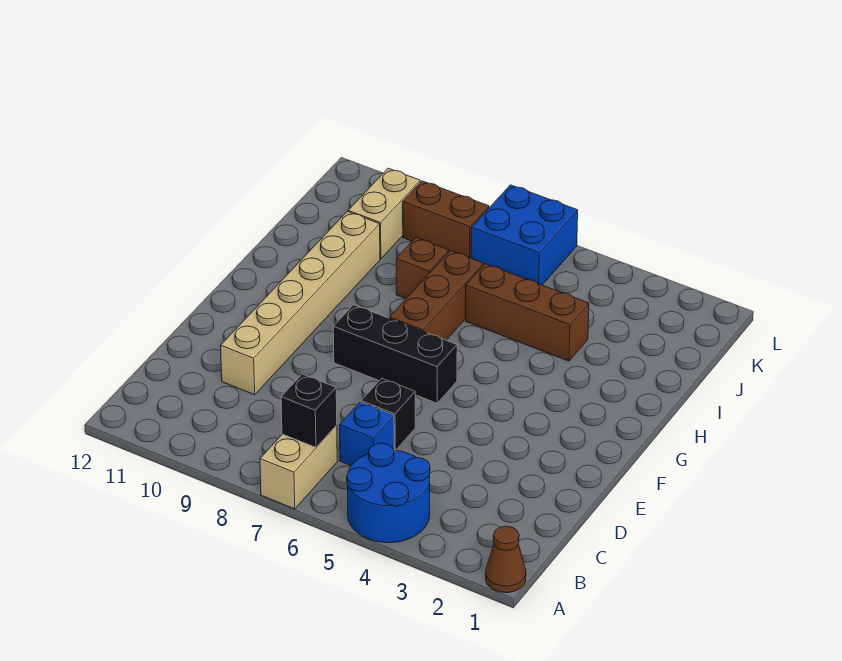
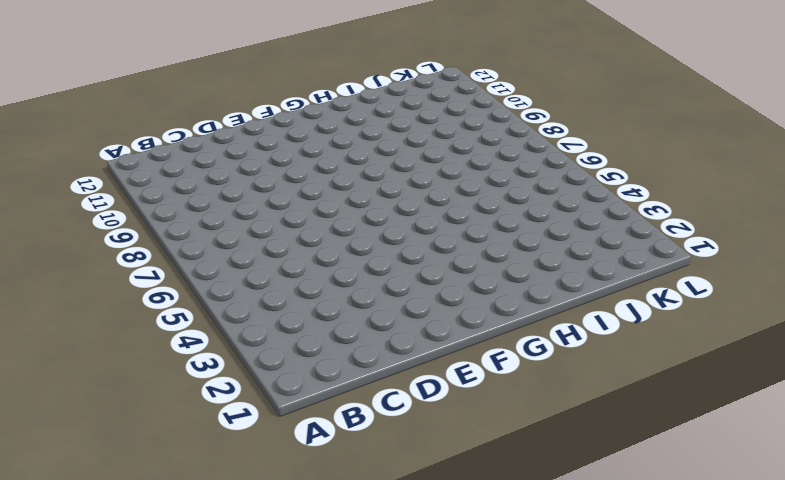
none -> brown cone A1 level 1
none -> blue round brick A4:B5 level 1
none -> tan brick A7:B7 level 1

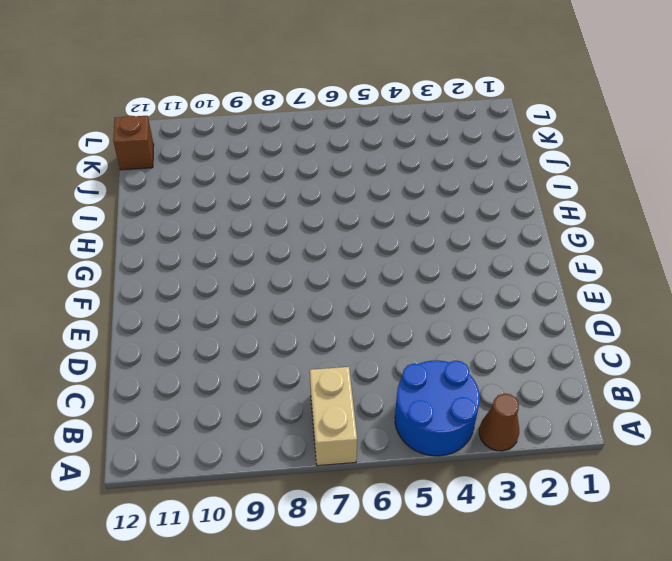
brown cone A3 level 1 -> brown cone A1 level 1
brown brick K12 level 1 -> brown brick I8 level 1
none -> blue brick C6 level 1
none -> black brick D6 level 1
none -> tan brick D10:I10 level 1

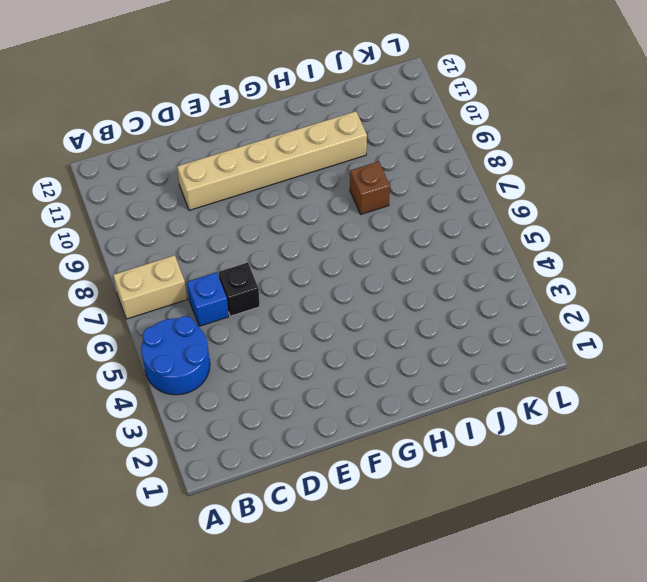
none -> brown cone A1 level 1
none -> black brick F6:F8 level 1
none -> brown brick G7:I7 level 1

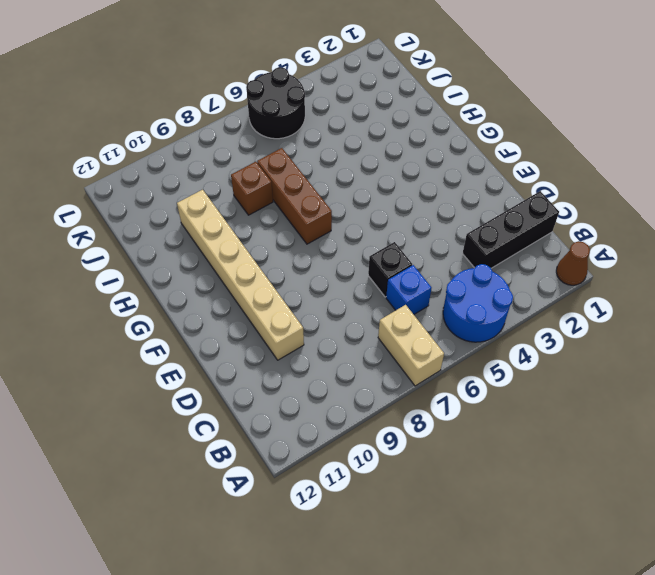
black brick C1:C3 level 1 -> black brick F6:F8 level 1
black round brick K5:L6 level 1 -> blue brick K6:L7 level 1
none -> brown brick I4:I6 level 1
none -> tan brick J10:K10 level 1
none -> brown brick K8:K9 level 1

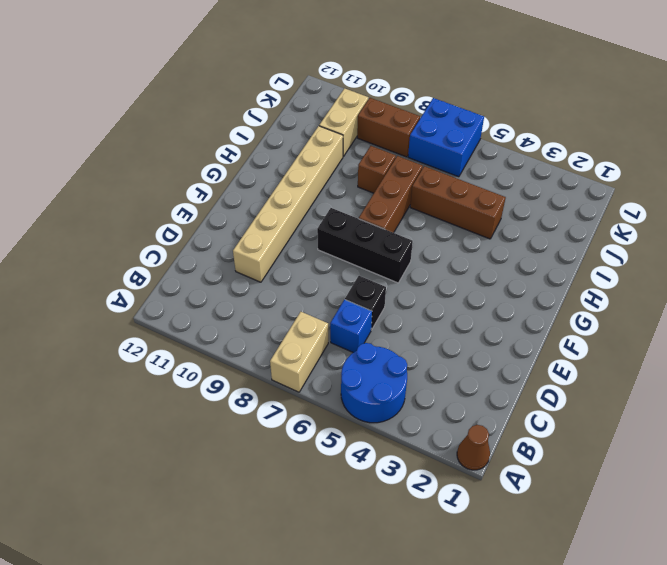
none -> black brick B7 level 2

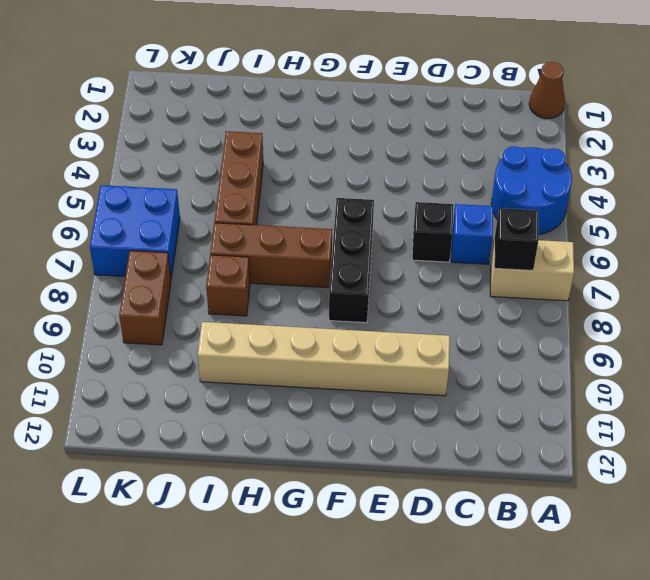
none -> tan brick J10:K10 level 1

